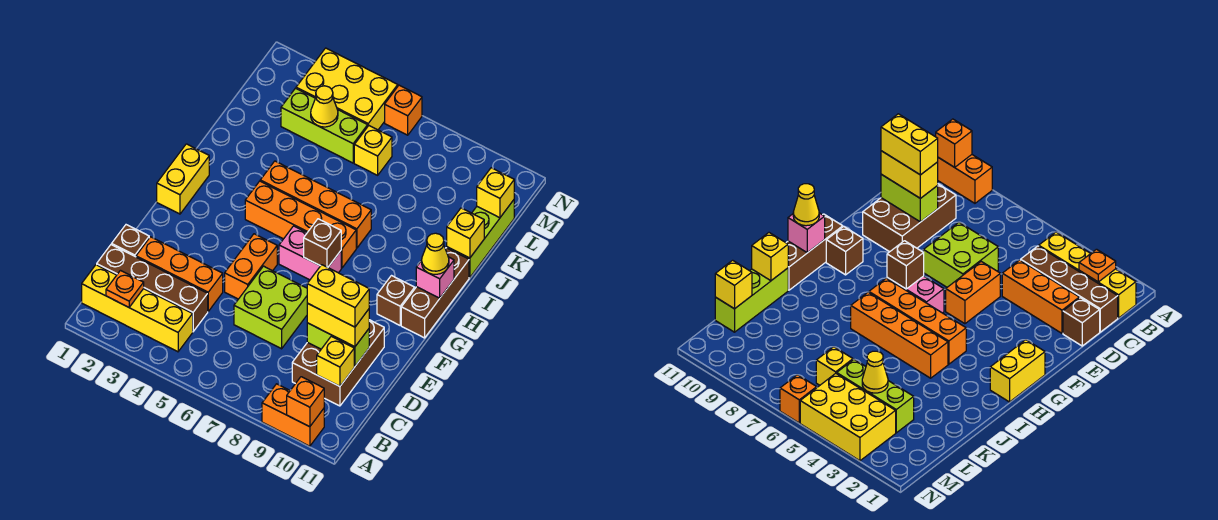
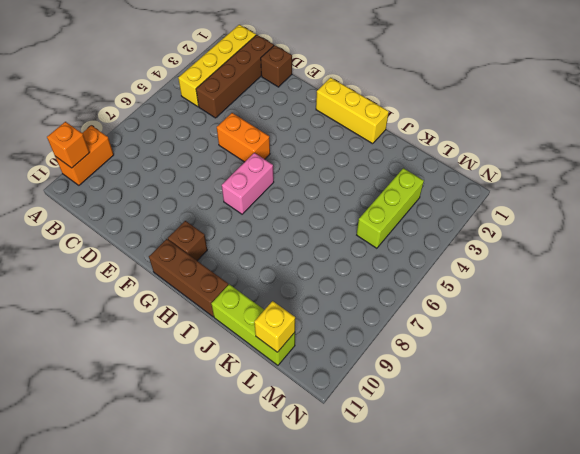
yellow brick G1:I1 level 1 -> yellow brick G1:H1 level 1
none -> brown brick C9:E10 level 1
none -> orange brick D2:D4 level 1
none -> lime brick D6:E7 level 1
none -> orange brick H4:H7 level 1

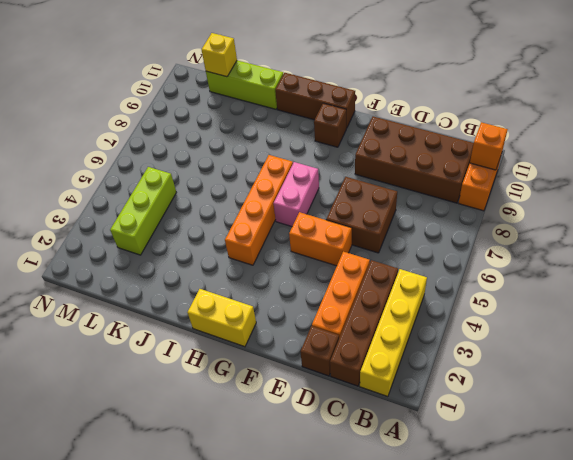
brown brick B9:E10 level 1 -> brown brick C9:E10 level 1
brown brick D6:E7 level 1 -> lime brick D6:E7 level 1
none -> orange brick I4:I7 level 1
none -> yellow brick L6 level 1
none -> yellow brick M3:N5 level 1
none -> orange brick N6 level 1

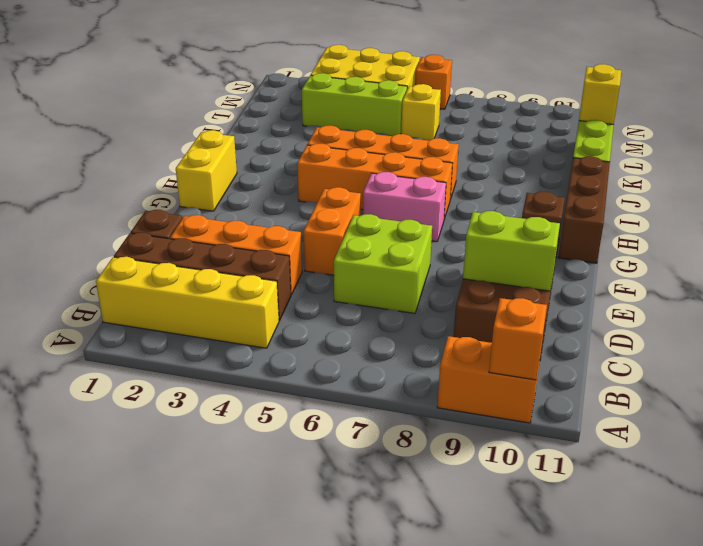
none -> orange plate B2 level 2
none -> yellow brick C10 level 2
none -> brown brick G7 level 2
none -> pink brick H11 level 2

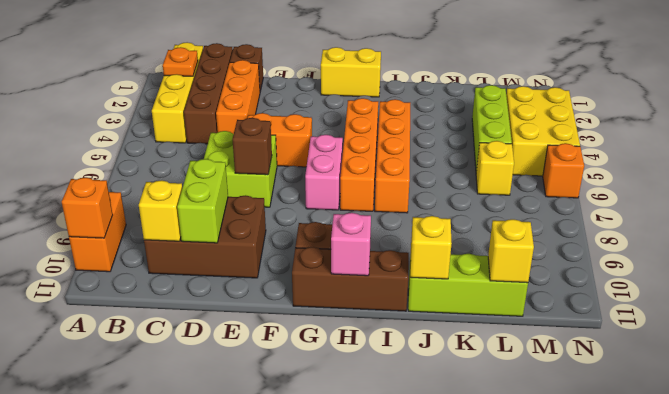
brown brick E7 level 2 -> brown brick G7 level 2
none -> yellow cone L4 level 2
none -> yellow brick D9:D10 level 3
none -> yellow cone H11 level 3
none -> yellow brick D9:D10 level 4

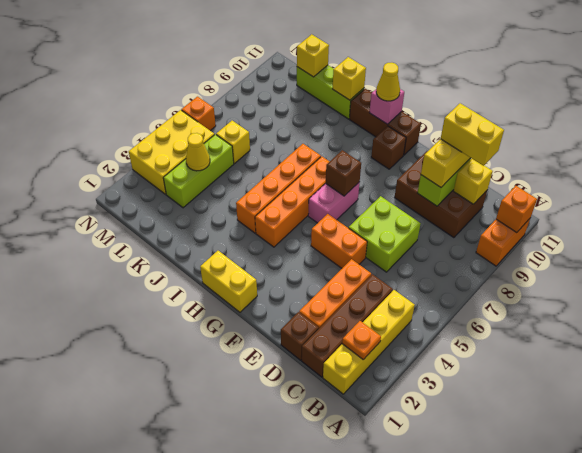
yellow brick C10:D10 level 4 -> yellow brick D9:D10 level 4

